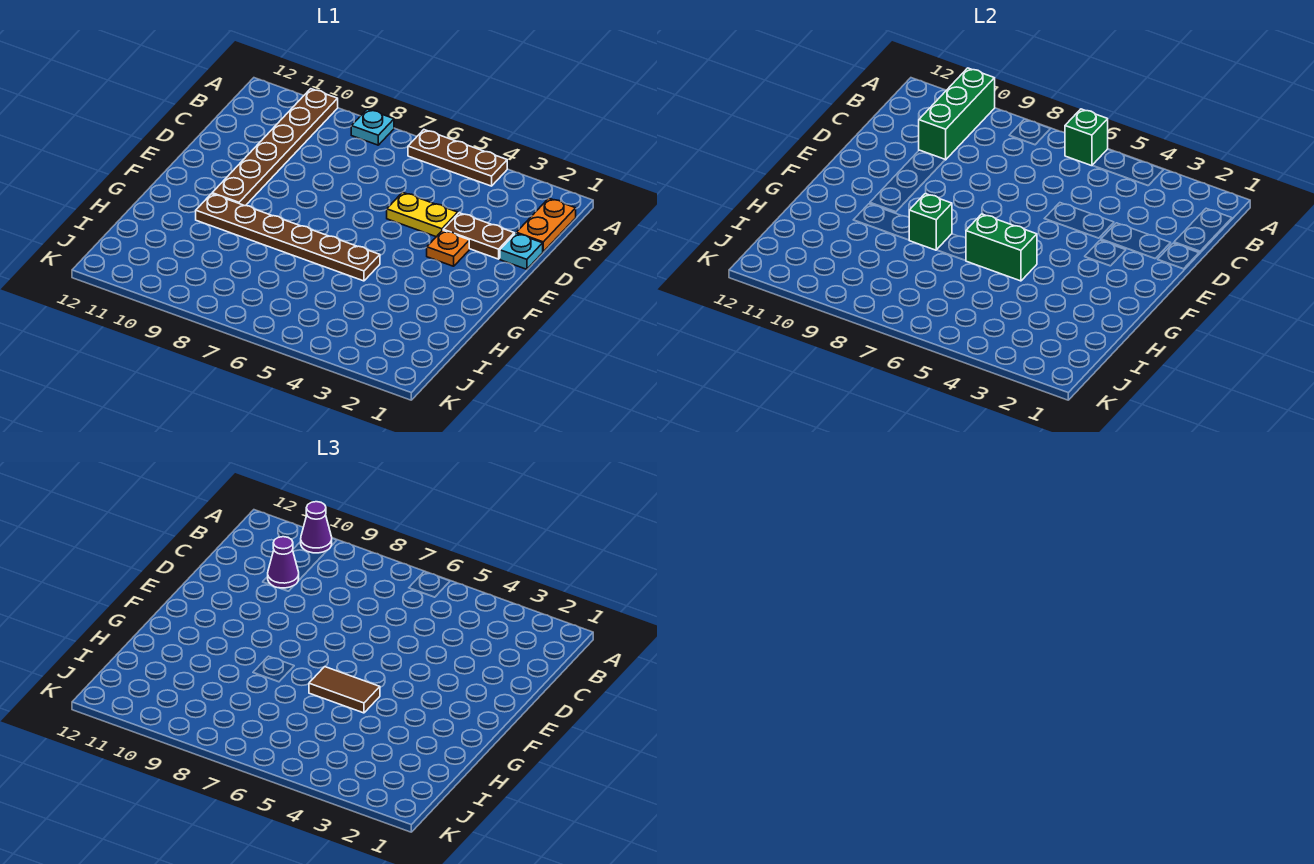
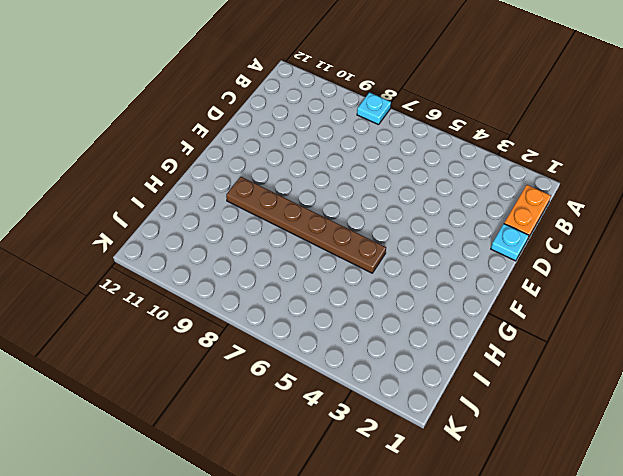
none -> brown plate A4:A6 level 1
none -> brown plate A10:F10 level 1
none -> brown plate D2:D3 level 1

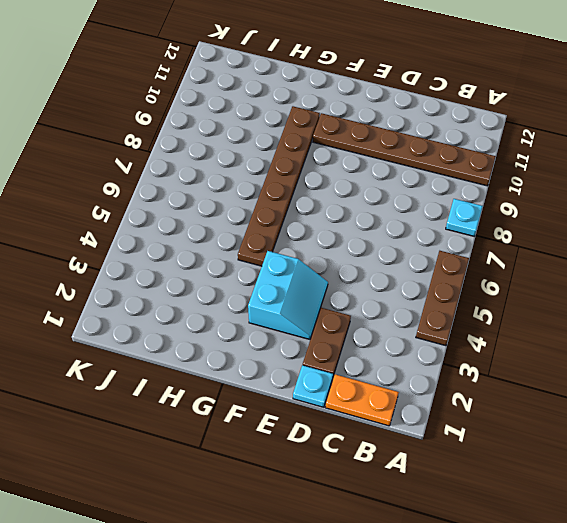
cyan slope E3:F4 level 1 top F -> orange plate E3 level 1
none -> yellow plate D4:D5 level 1
none -> green brick A6 level 2
none -> green brick A10:C10 level 2

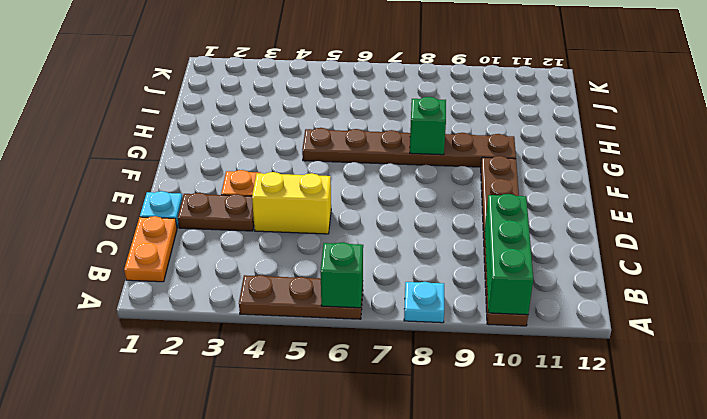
yellow brick D4:D5 level 1 -> yellow plate D4:D5 level 1
none -> green brick G5:G6 level 2
none -> purple cone A10 level 3
none -> purple cone C10 level 3

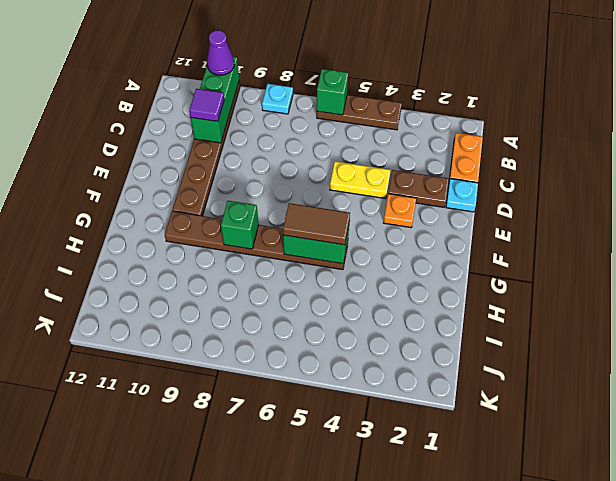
purple tile C10 level 3 -> purple cone C10 level 3

